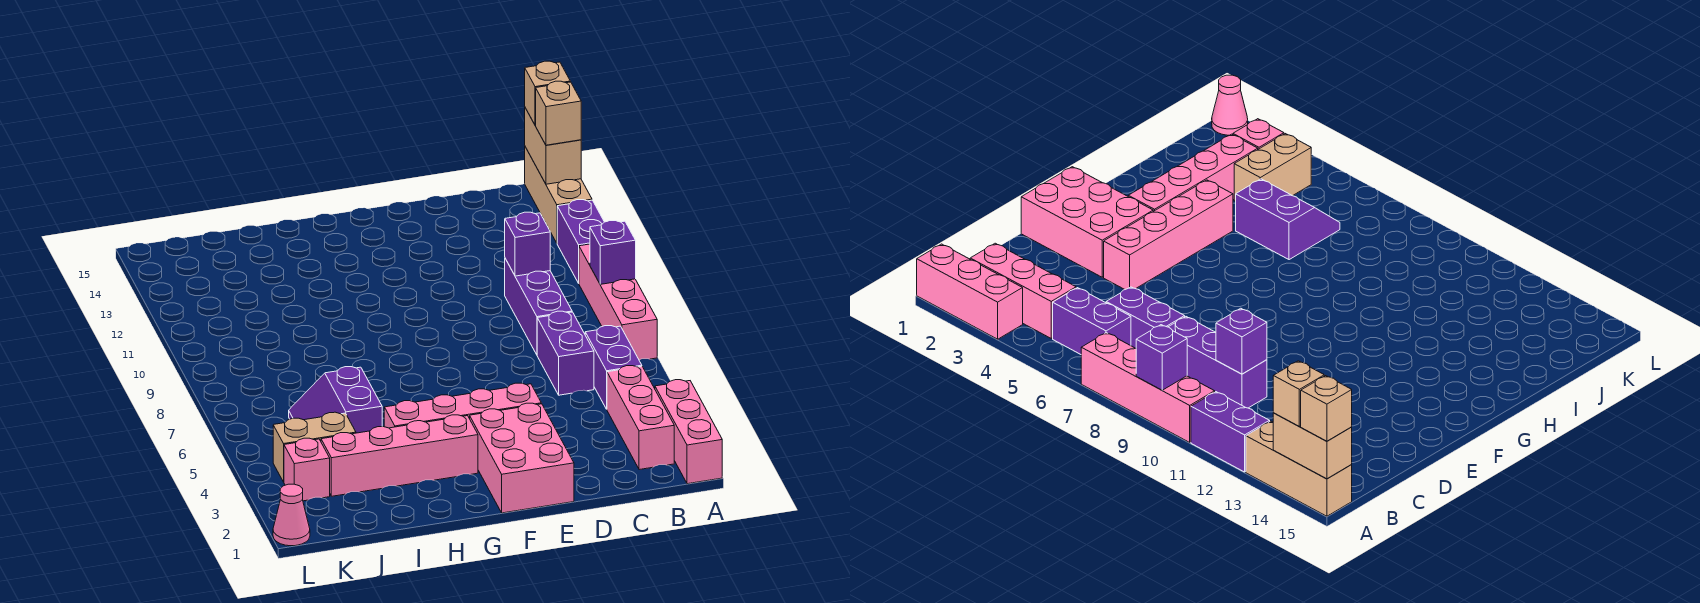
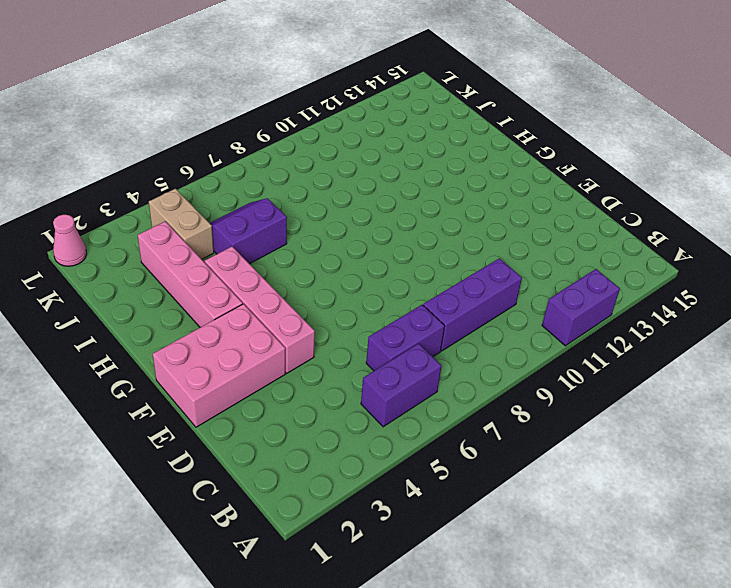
none -> pink brick A1:A3 level 1
none -> pink brick A7:A10 level 1
none -> tan brick A13:A15 level 1

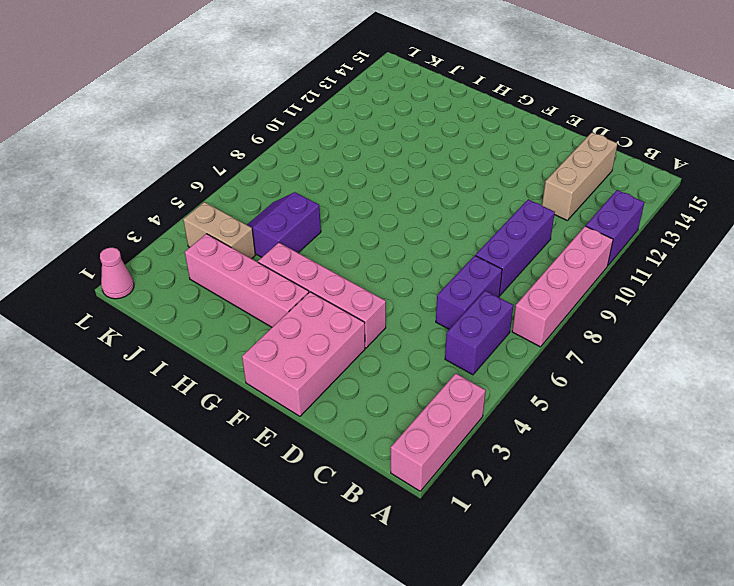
tan brick C12:C14 level 1 -> tan brick A13:A15 level 1
none -> pink brick B2:B4 level 1
none -> pink brick K3 level 1
none -> purple brick A9 level 2

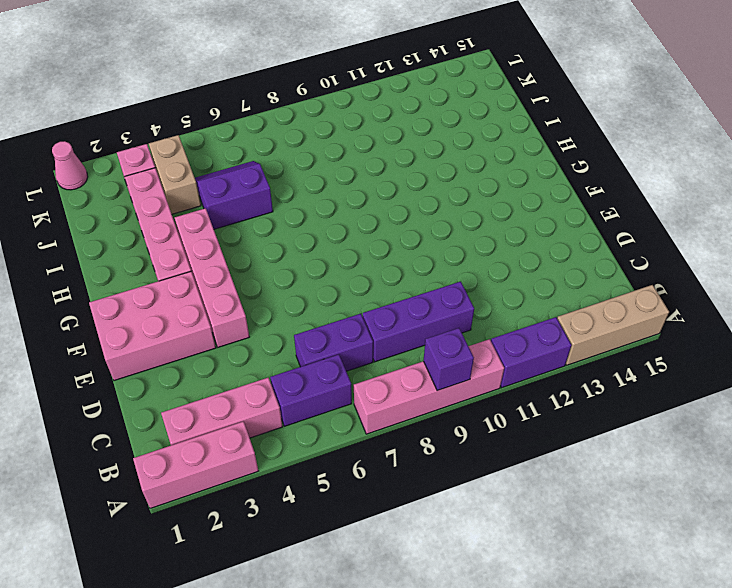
none -> tan brick A14:A15 level 2
none -> purple brick C10 level 2
none -> tan brick A14 level 3

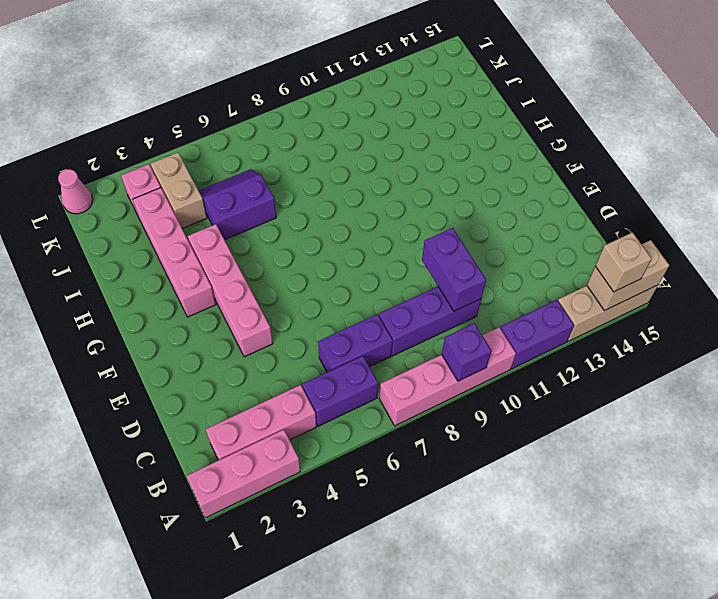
purple brick C10:D10 level 2 -> purple brick C10 level 2
none -> pink brick E1:F3 level 1
none -> tan brick A15 level 3

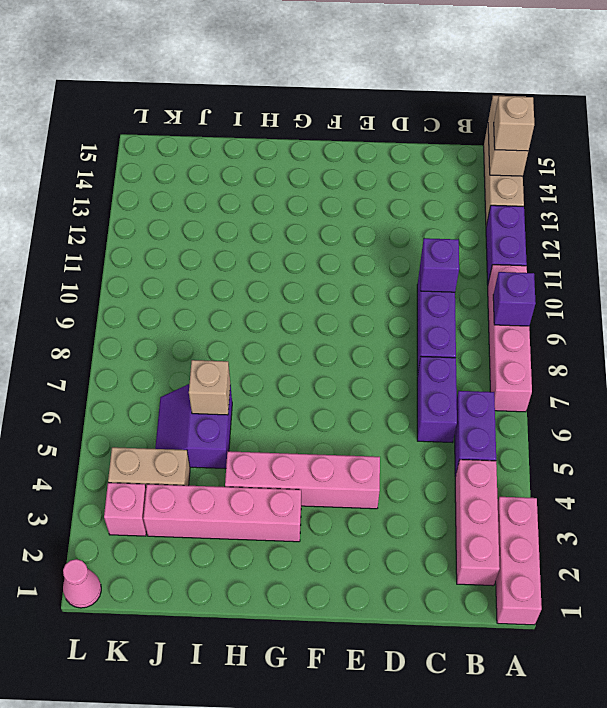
tan brick I6 level 2 -> tan brick A15 level 3
none -> pink brick E1:F3 level 1

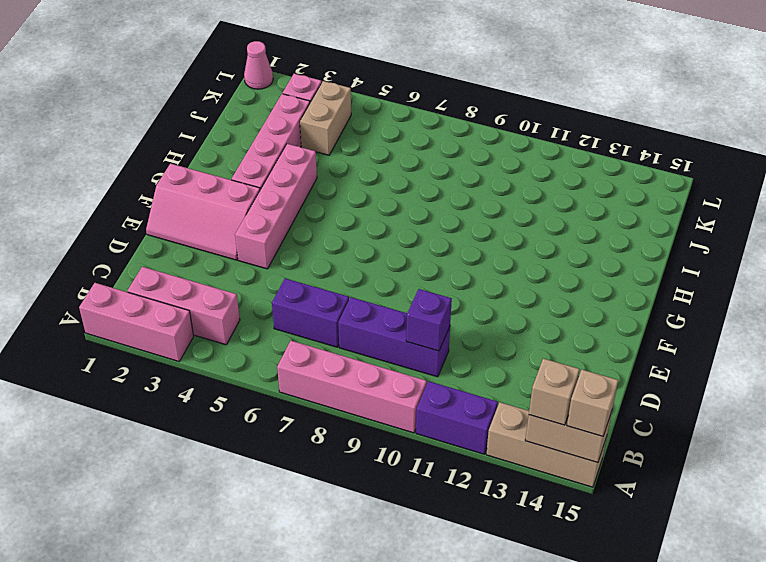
pink slope E1:F3 level 1 top F -> pink brick E1:F3 level 1
none -> purple brick B5:B6 level 1
none -> purple slope I5:J6 level 1 top I
none -> purple brick A9 level 2

